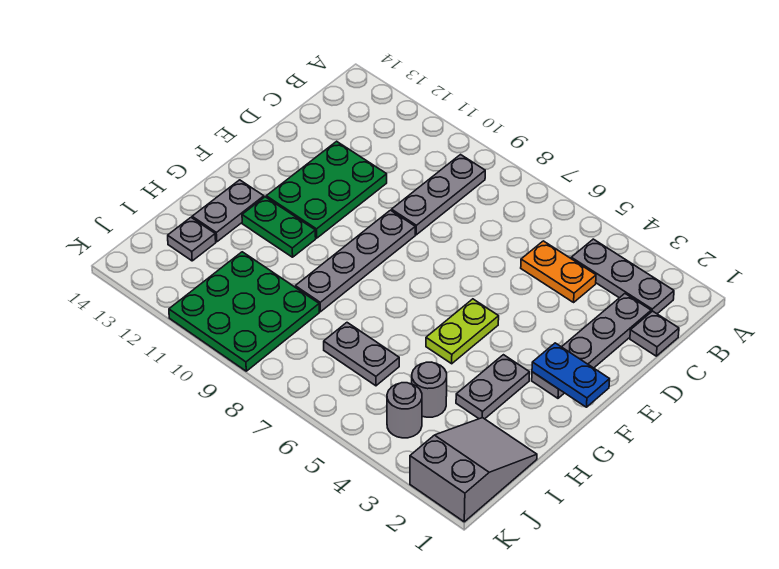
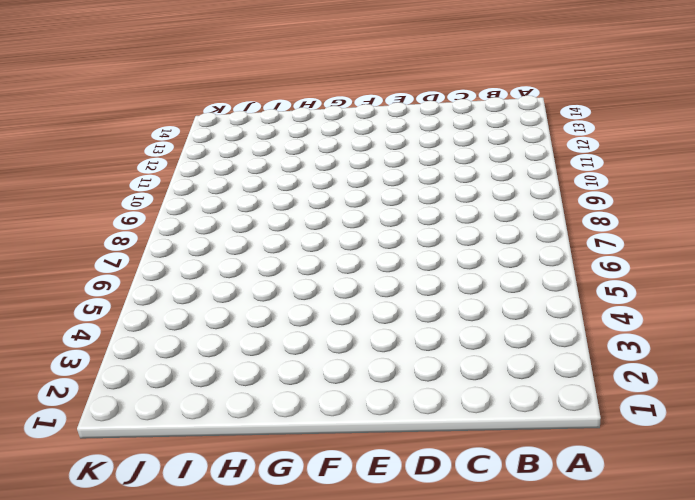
none -> grey plate B2:B4 level 1
none -> grey plate B9:D9 level 1
none -> grey plate C1 level 1

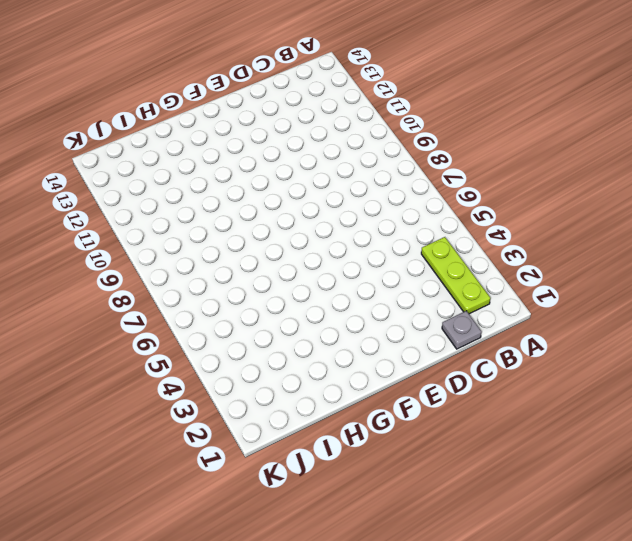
lime plate B2:B4 level 1 -> grey plate B2:B4 level 1
none -> grey plate B9:D9 level 1
none -> grey plate C2:F2 level 1
none -> orange plate C4:C5 level 1

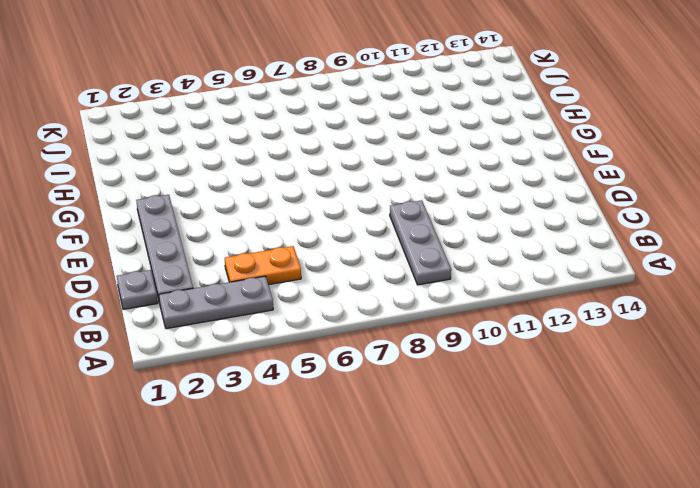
none -> green plate D11:F12 level 1
none -> grey plate E9:H9 level 1
none -> lime plate F5:G5 level 1

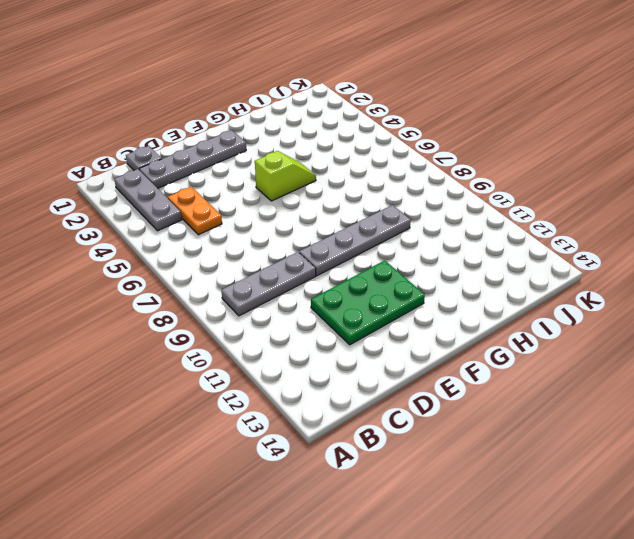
lime slope F5:G5 level 1 top F -> lime plate F5:G5 level 1
none -> grey plate G3:H3 level 1
none -> green plate G11:G12 level 1
none -> grey plate G13:H13 level 1

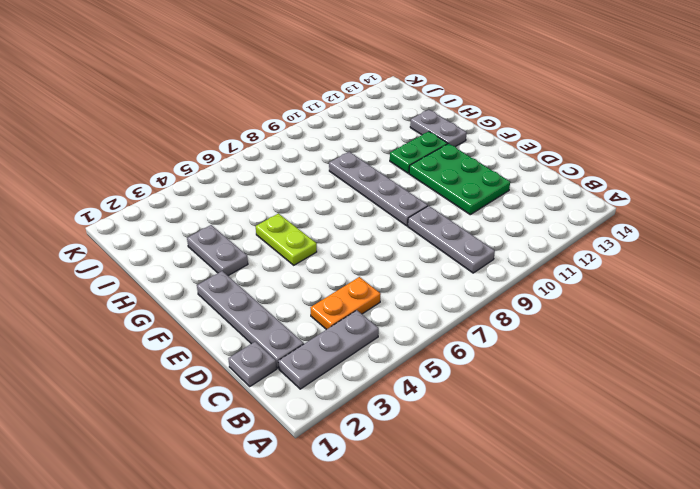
none -> grey slope I1:K2 level 1 top K
none -> grey round brick I4 level 1
none -> grey plate I6:I7 level 1

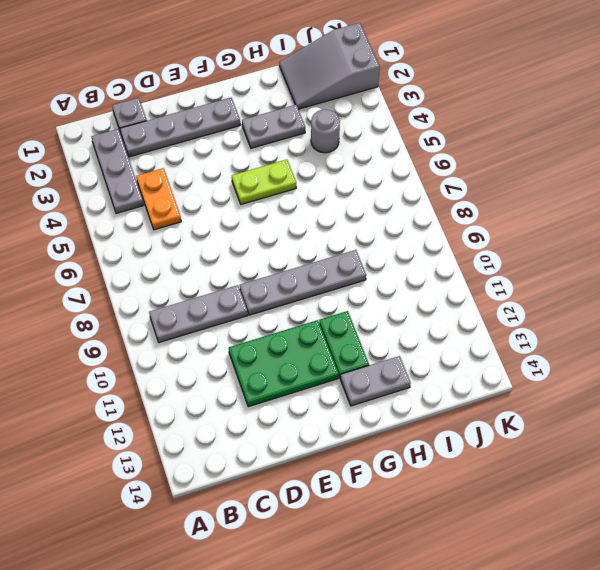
none -> grey plate I6:I7 level 1
none -> green plate I9:K11 level 1
none -> grey plate I13 level 1

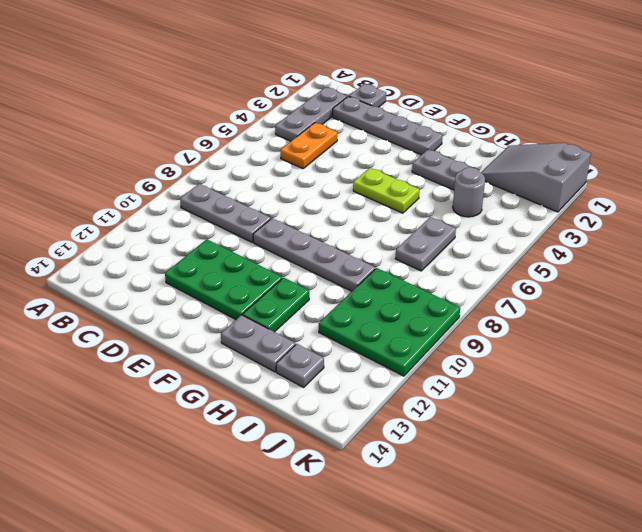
none -> grey round brick J4 level 1
none -> blue plate F1:F2 level 2

